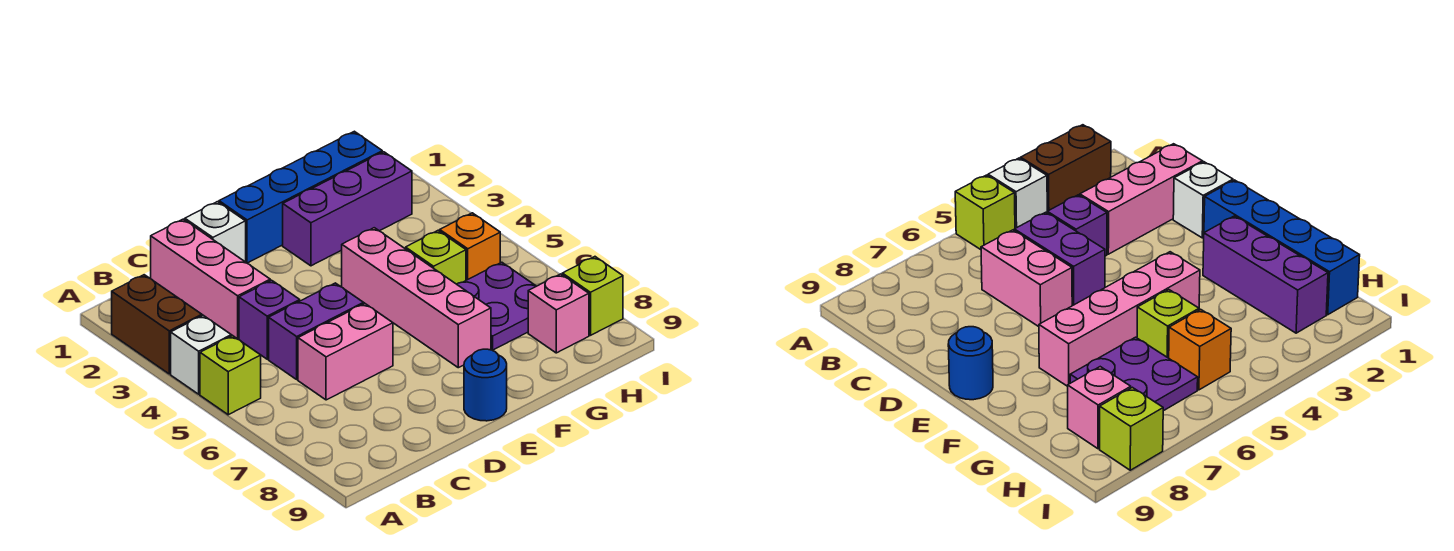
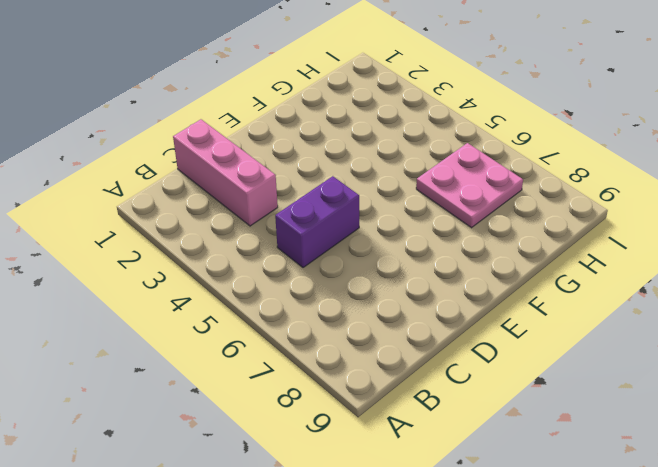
pink plate G6:H7 level 1 -> purple plate G6:H7 level 1
none -> brown brick A2:A3 level 1
none -> white brick A4 level 1
none -> lime brick A5 level 1

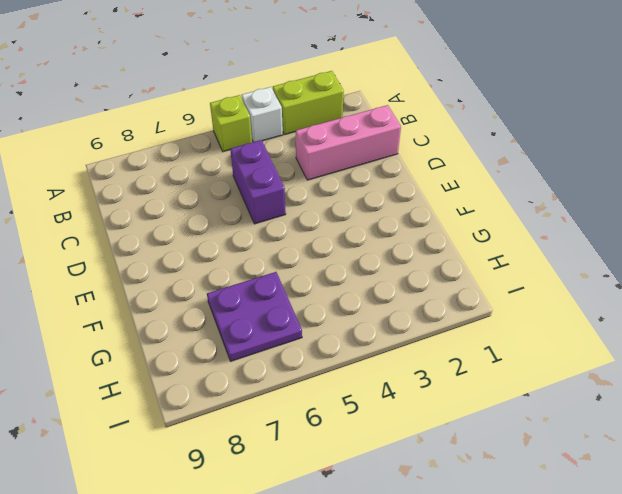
lime brick A2:A3 level 1 -> brown brick A2:A3 level 1
none -> purple brick C4 level 1
none -> pink brick C6:D6 level 1
none -> white brick D1 level 1

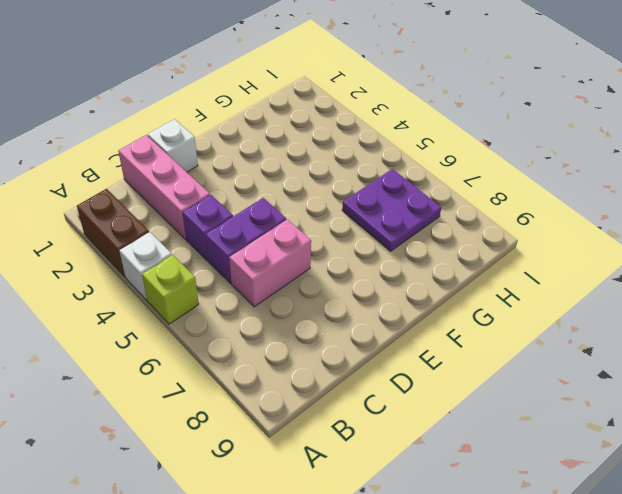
none -> blue brick E1:H1 level 1
none -> blue round brick E9 level 1
none -> purple brick F2:H2 level 1

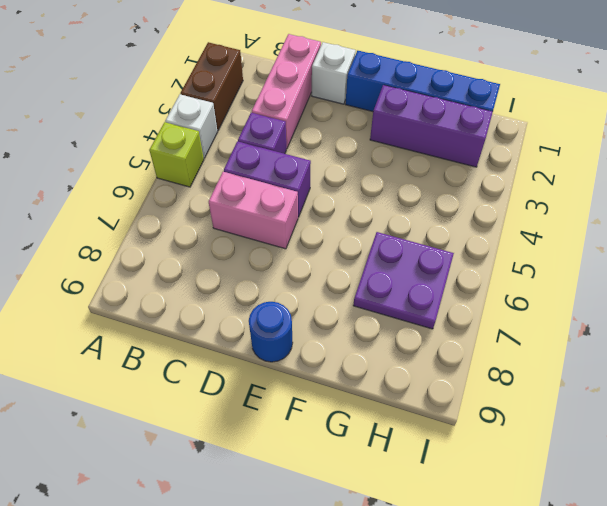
none -> pink brick F4:F7 level 1
none -> lime brick G5 level 1
none -> orange brick H5 level 1

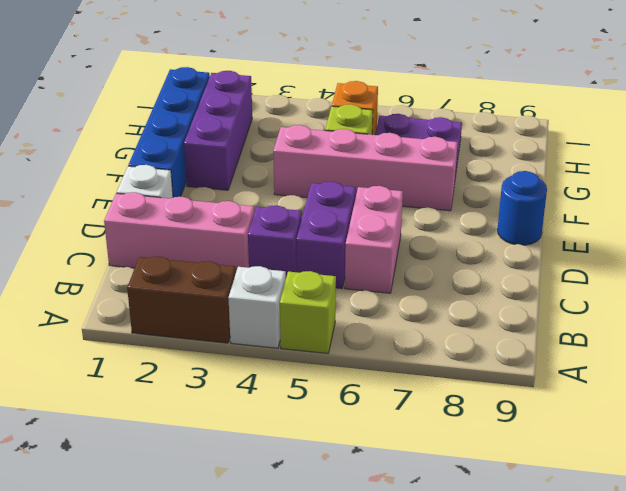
none -> pink brick H8 level 1
none -> lime brick I8 level 1

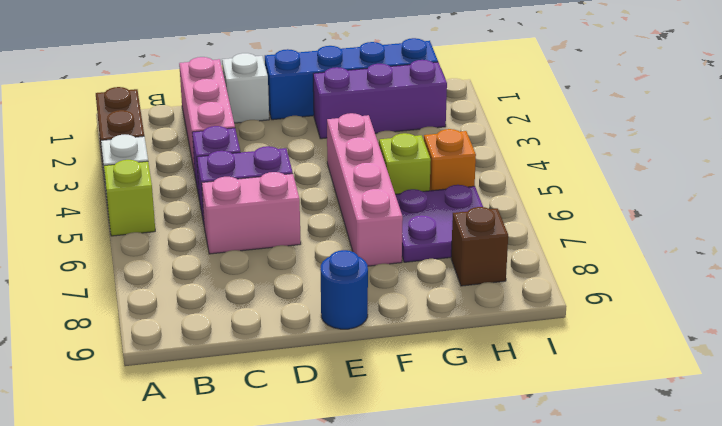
brown brick H8 level 1 -> pink brick H8 level 1
none -> lime brick I8 level 1

